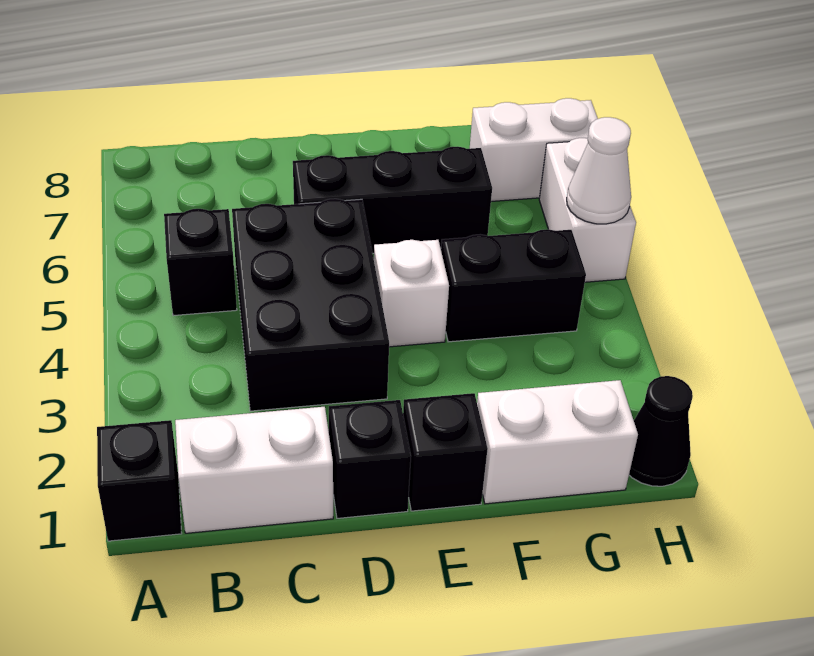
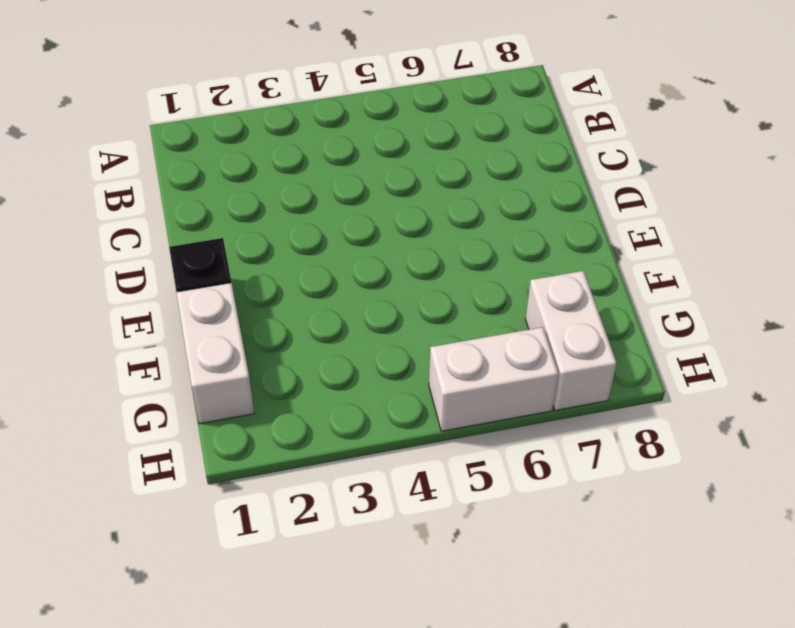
none -> black brick A1 level 1
none -> white brick B1:C1 level 1
none -> black brick B5 level 1

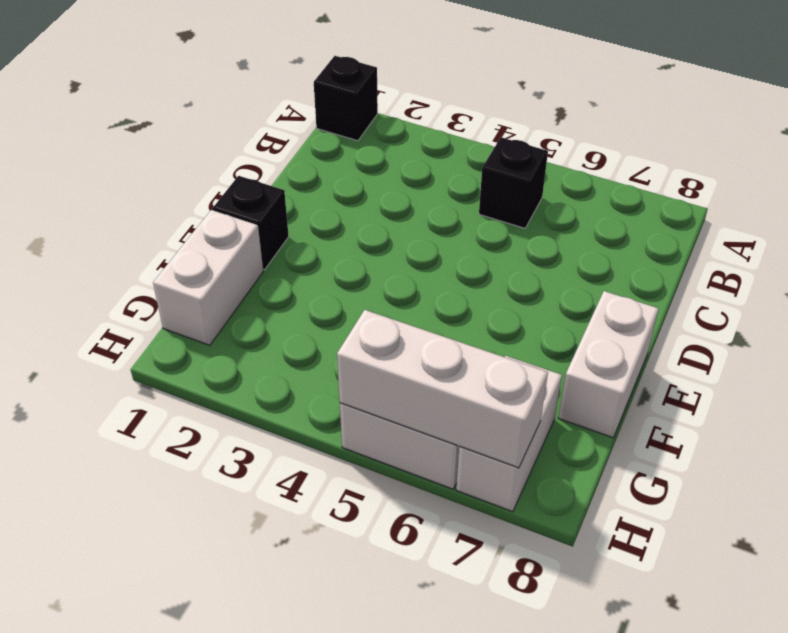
white brick E8:F8 level 1 -> white brick B1:C1 level 1
white brick H5:H7 level 2 -> white cone H5 level 2
none -> black brick C3:D5 level 1
none -> black brick D1 level 1
none -> black brick D6:F6 level 1

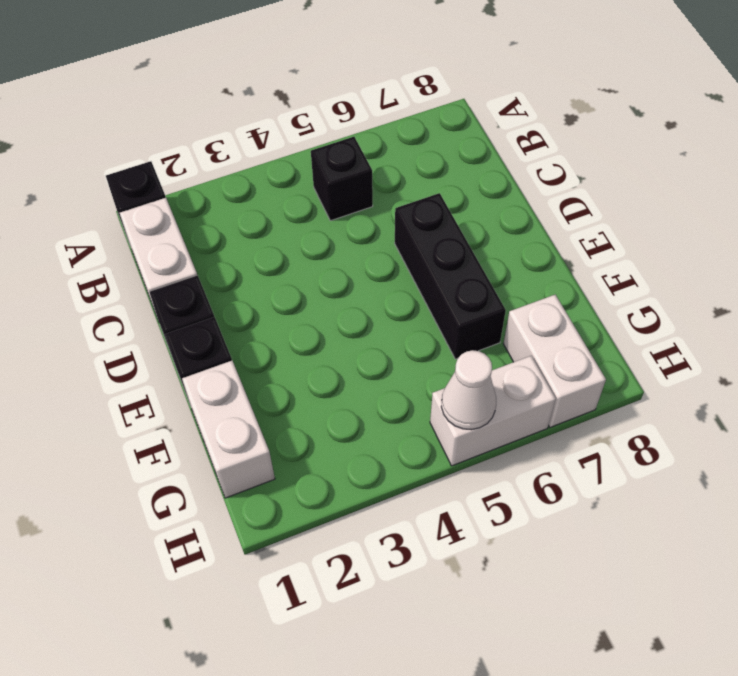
none -> black brick C3:D5 level 1
none -> white brick E4 level 1
none -> black brick F4:G4 level 1

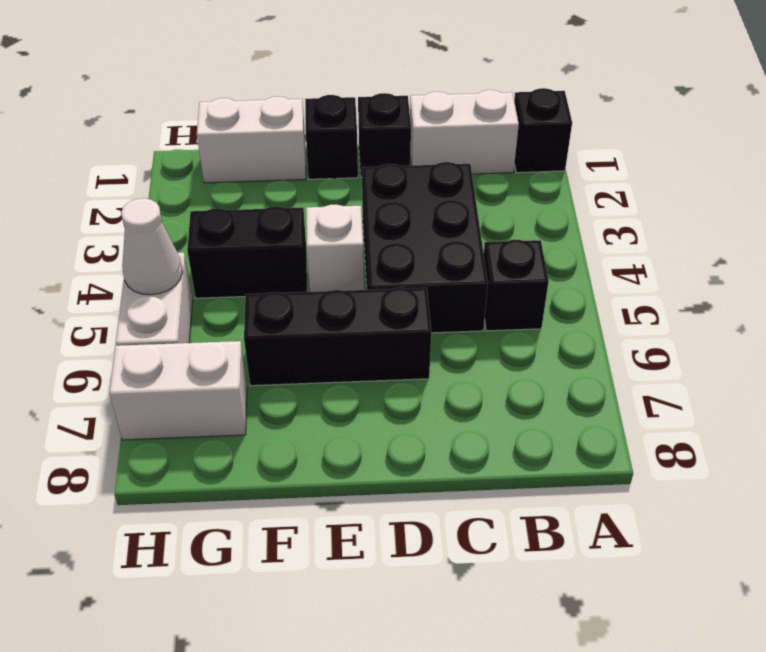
none -> black cone H1 level 1

